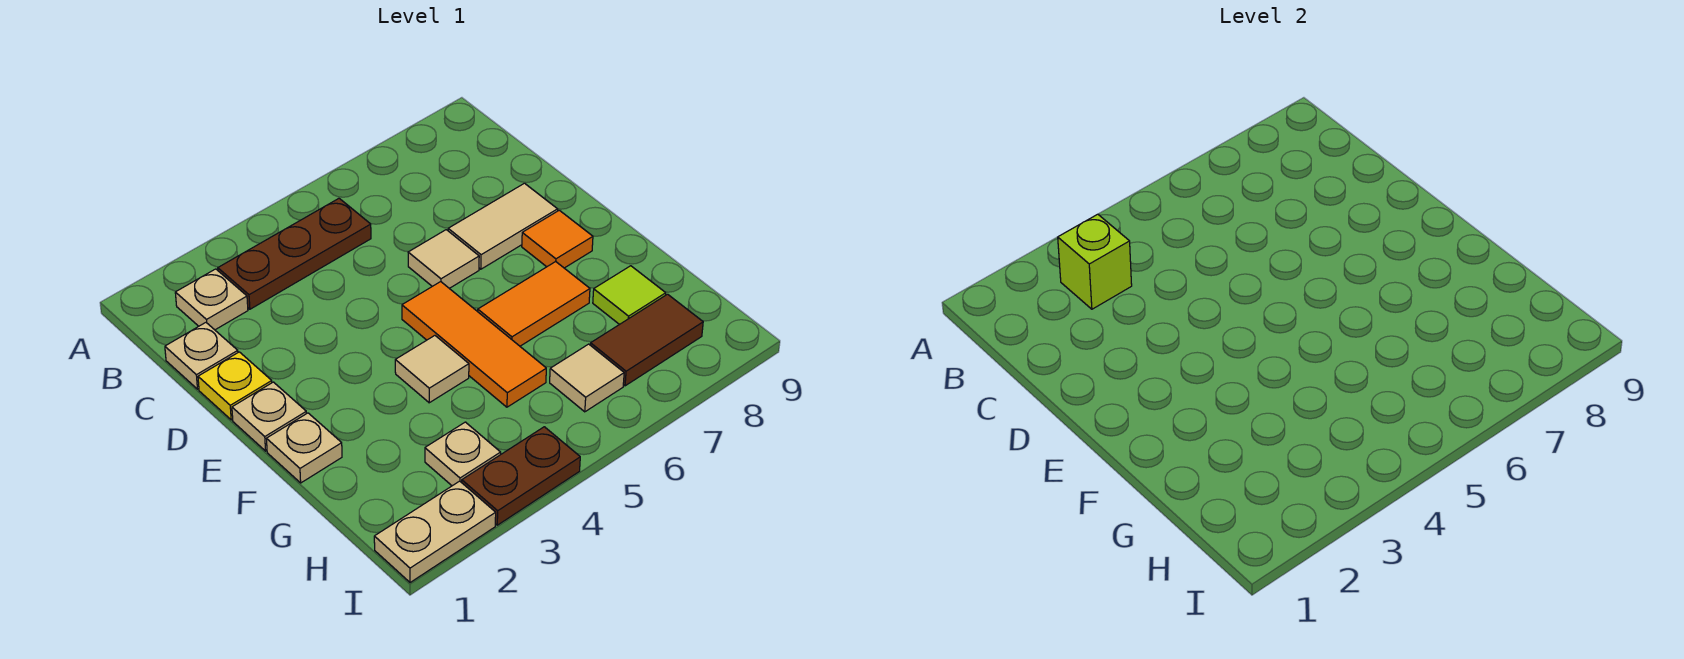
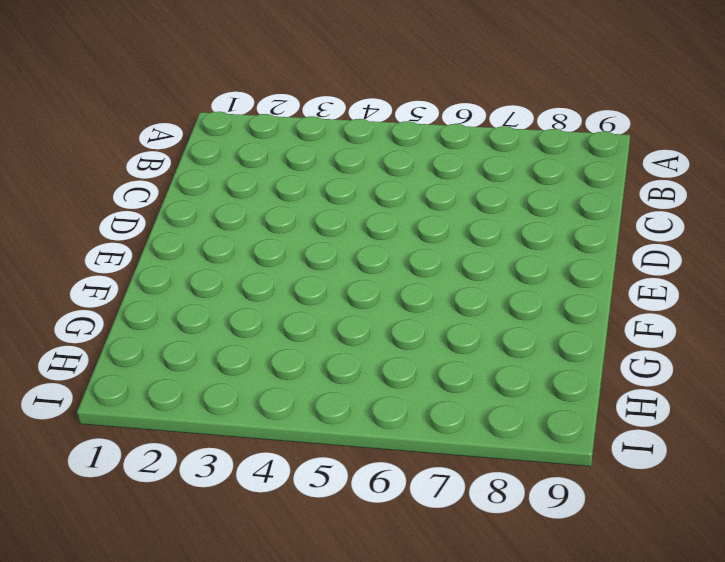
none -> tan plate B2 level 1
none -> brown plate B3:B5 level 1
none -> tan plate C1 level 1

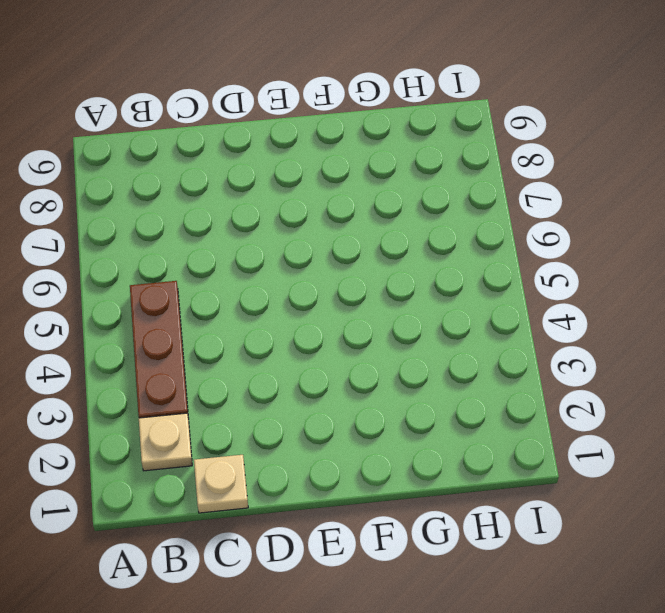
none -> yellow plate D1 level 1
none -> tan tile D6 level 1
none -> tan tile D7:D8 level 1

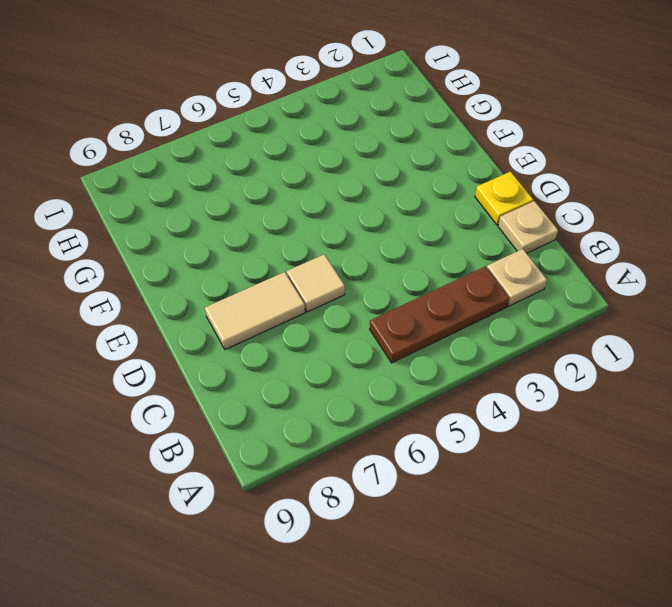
none -> tan plate E1 level 1
none -> orange tile E5:G5 level 1
none -> orange tile E8 level 1

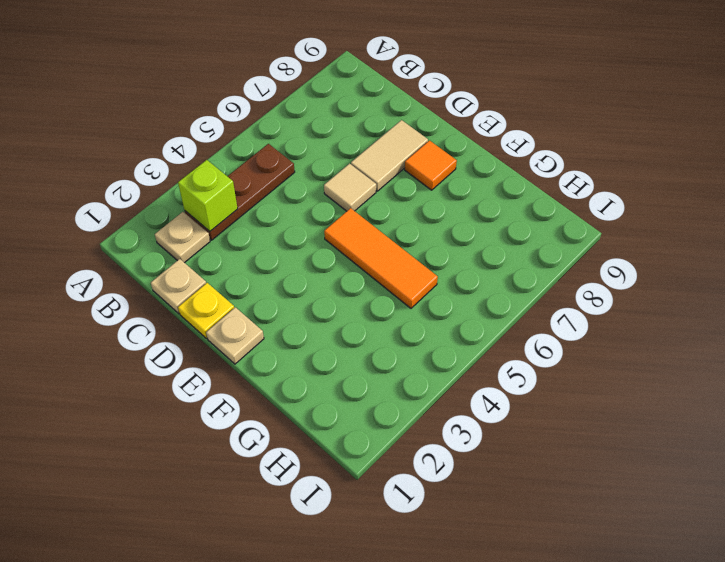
none -> tan plate F1 level 1
none -> tan tile F4 level 1
none -> orange tile F6:F7 level 1

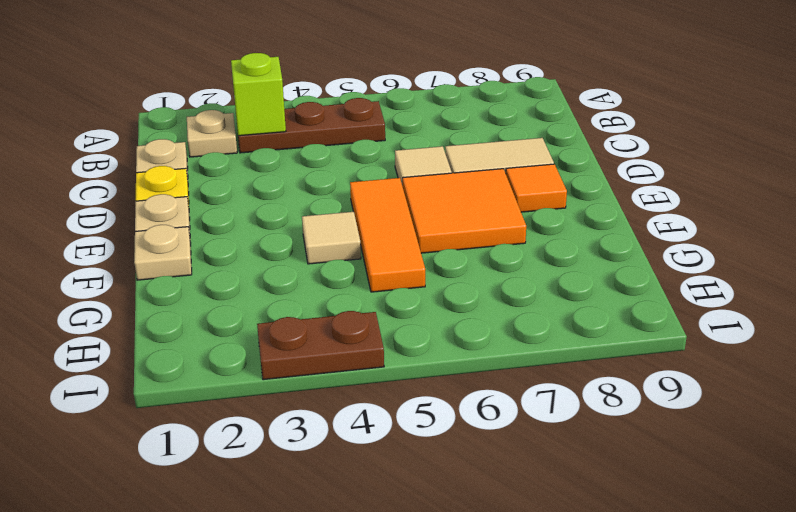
orange tile E6:F7 level 1 -> orange tile F6:F7 level 1
none -> lime tile G8 level 1
none -> tan plate H3 level 1
none -> tan tile H6 level 1

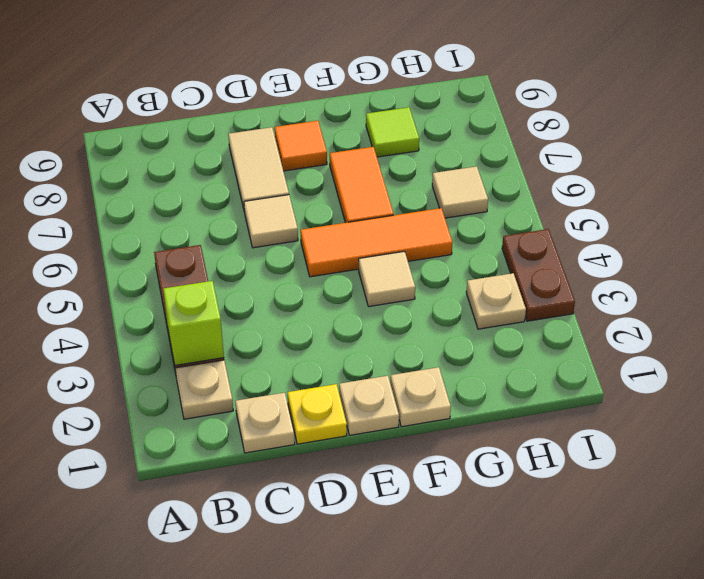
none -> brown tile H7:H8 level 1
none -> tan plate I1:I2 level 1

